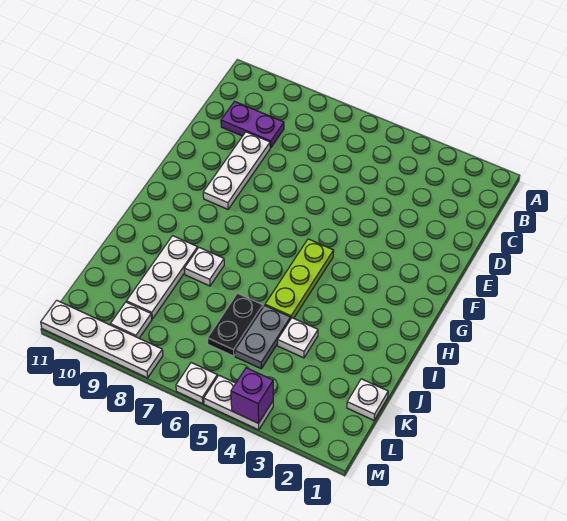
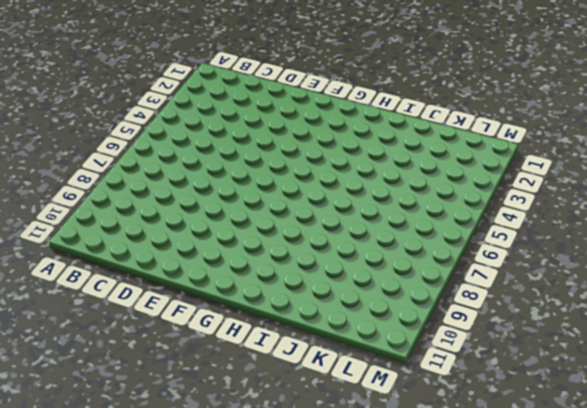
none -> purple plate C9:C10 level 1
none -> white plate D9:F9 level 1
none -> lime plate G5:I5 level 1

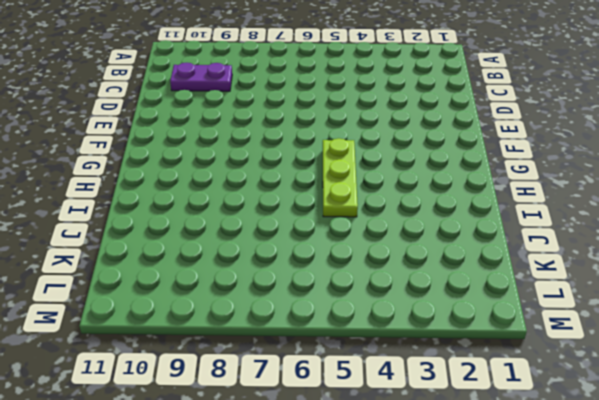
none -> white plate D9:F9 level 1
none -> white plate I8 level 1
none -> white plate I9:K9 level 1

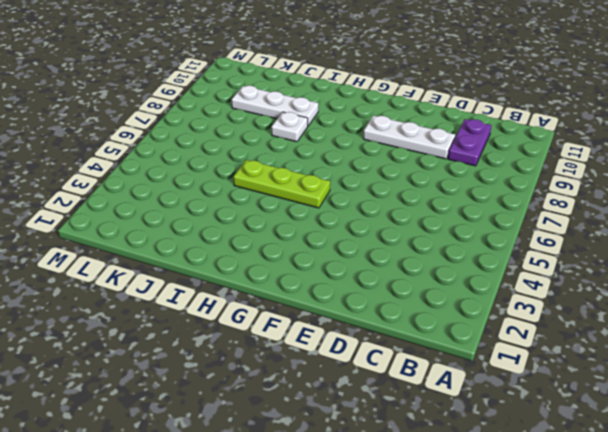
none -> white plate J4 level 1
none -> grey plate J5:K5 level 1
none -> black plate J6:K6 level 1

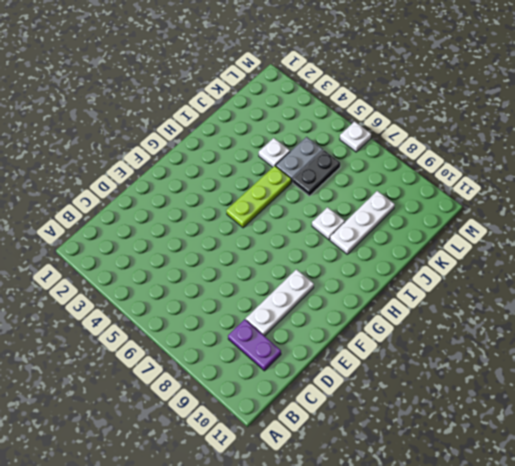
none -> white plate K1 level 1
none -> white plate L9 level 1
none -> white plate M4:M5 level 1

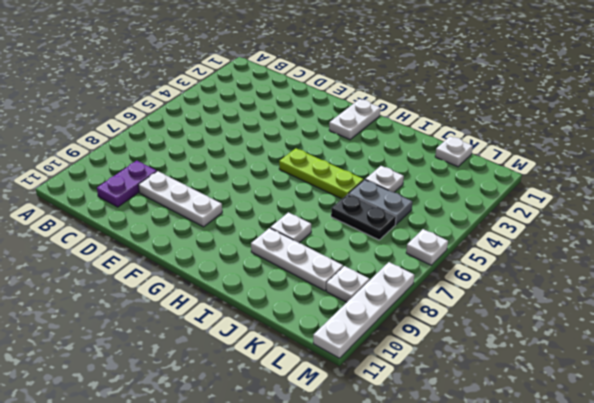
white plate G1:G2 level 1 -> white plate M4:M5 level 1
none -> purple brick M4 level 2

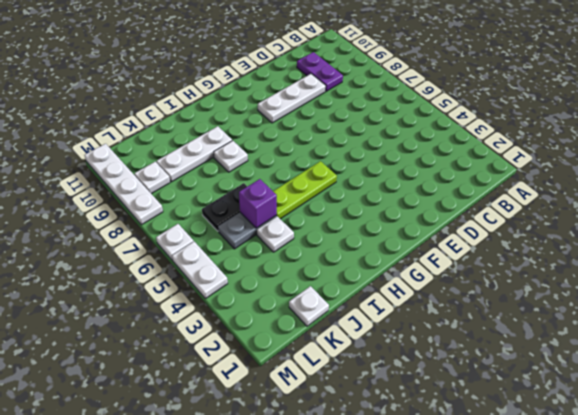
purple brick J5 level 2 -> purple brick M4 level 2

